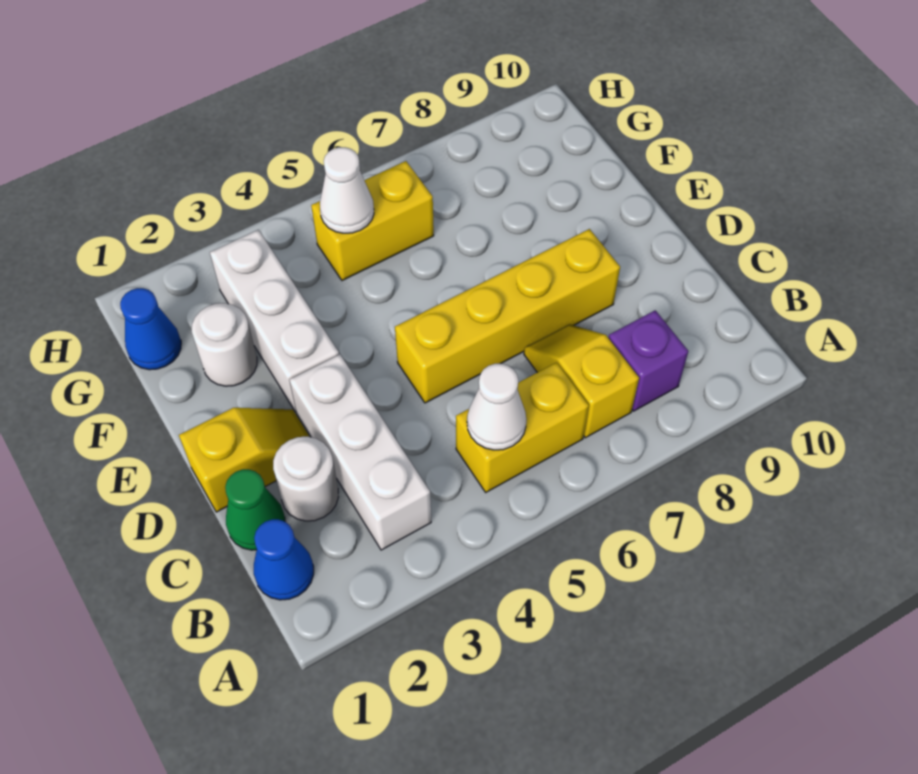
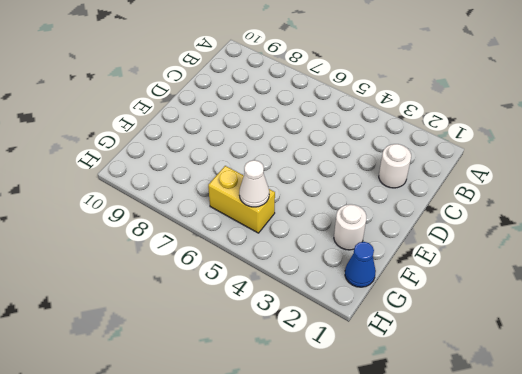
none -> blue cone B1 level 1
none -> white brick B3:D3 level 1
none -> yellow brick B5:B6 level 1

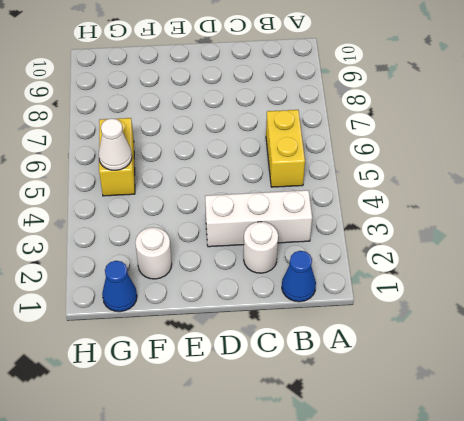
none -> yellow slope B7:C7 level 1 top B
none -> purple brick B8 level 1
none -> green cone C1 level 1

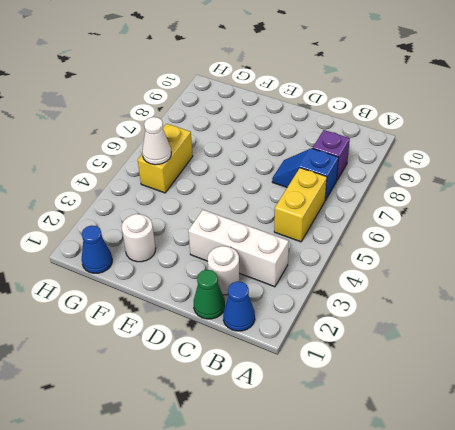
blue slope B7:C7 level 1 top B -> yellow slope B7:C7 level 1 top B
none -> yellow slope D1:D2 level 1 top 1
none -> yellow brick D5:D8 level 1
none -> white brick E3:G3 level 1

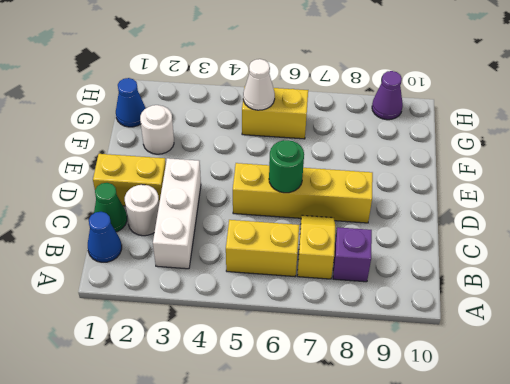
yellow brick D1:D2 level 1 -> yellow slope D1:D2 level 1 top 1
green round brick D6 level 2 -> none
purple cone H9 level 1 -> none
none -> white brick E3:G3 level 1
none -> white cone B5 level 2

